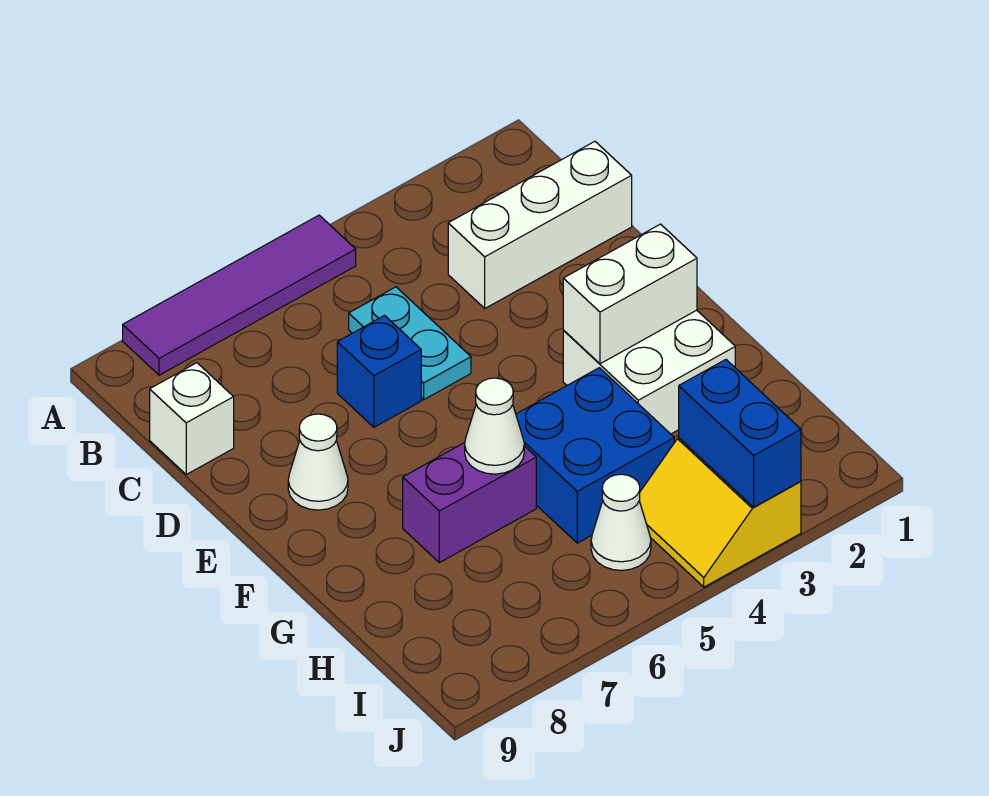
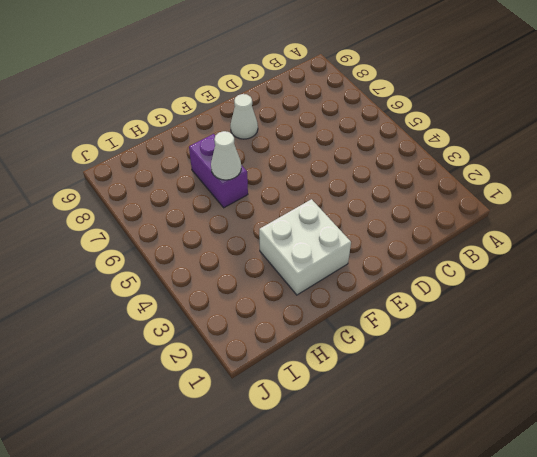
none -> purple tile A5:A8 level 1
none -> white brick C1:C3 level 1
none -> cyan plate C5:D5 level 1

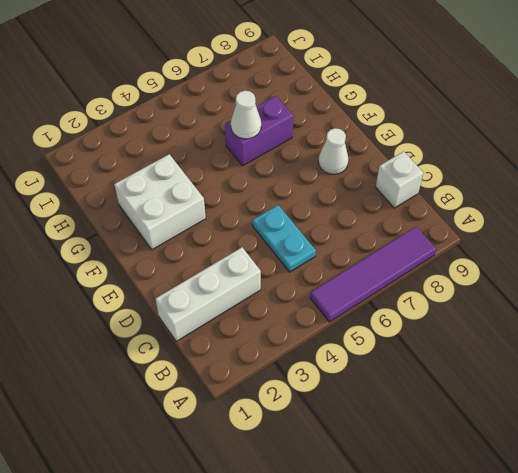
none -> blue brick D6 level 1
none -> blue brick G4:H5 level 1
none -> yellow slope I3:J4 level 1 top 3

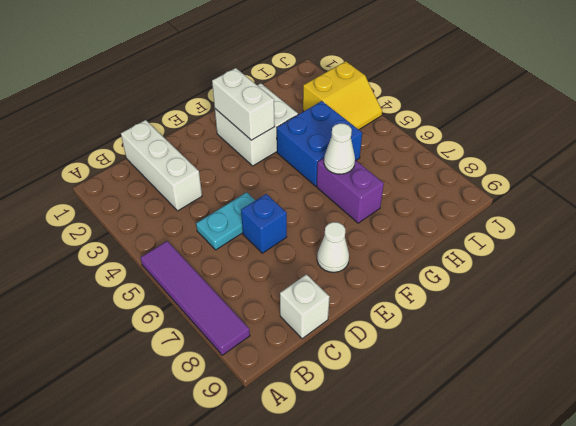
none -> white cone I5 level 1
none -> blue brick I3:J3 level 2

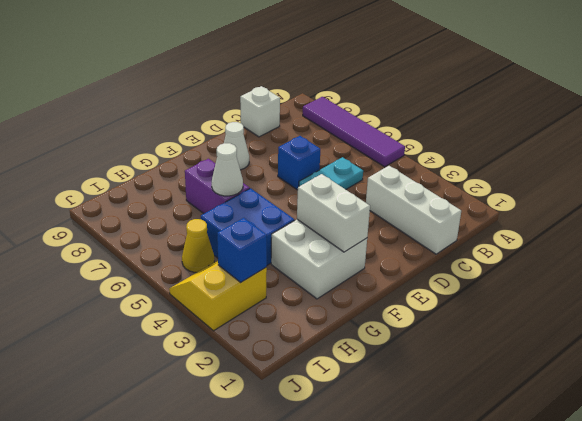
blue brick I3 level 2 -> blue brick I3:J3 level 2
yellow cone I5 level 1 -> white cone I5 level 1

